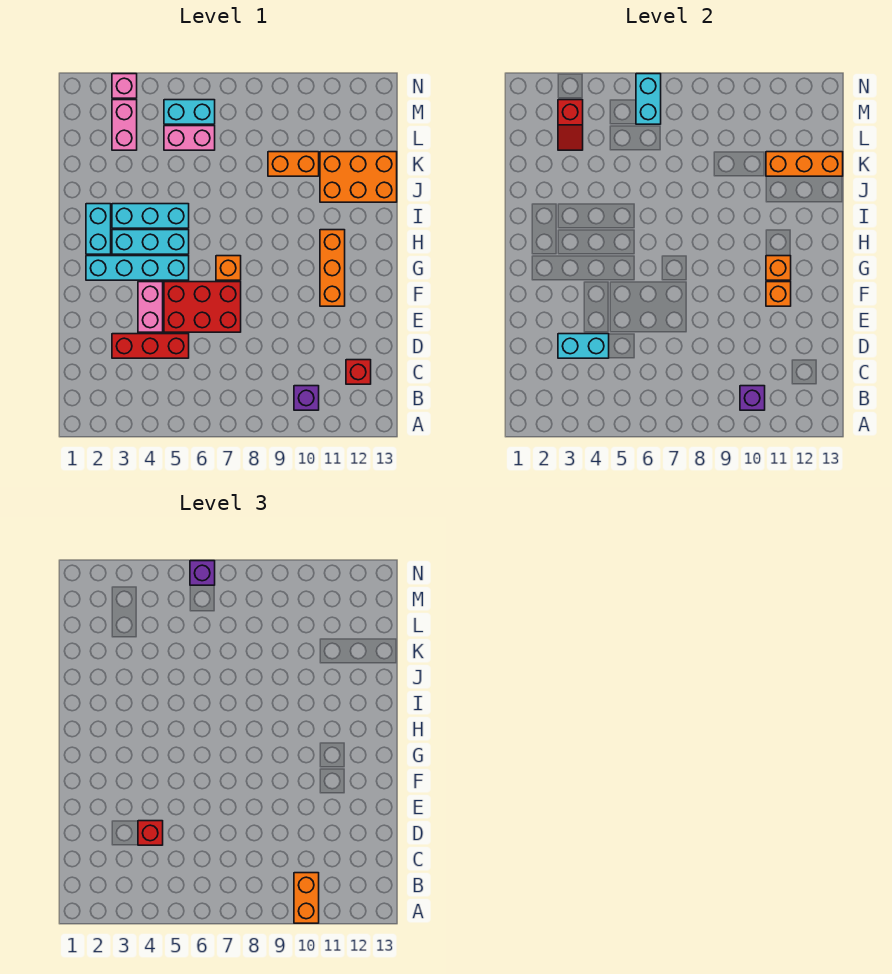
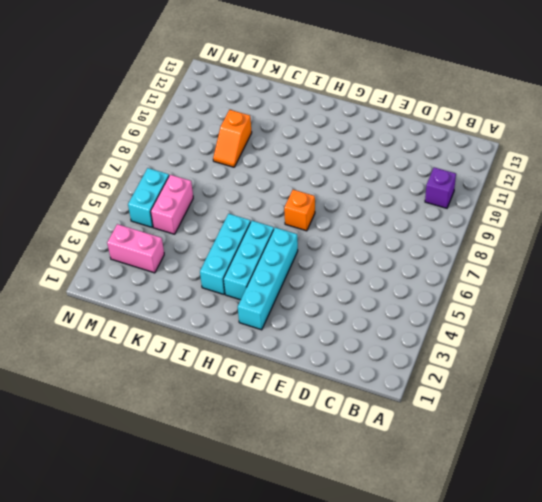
orange slope K9:K10 level 1 top 10 -> orange brick K9:K10 level 1
none -> red brick C12 level 1
none -> red brick D3:D5 level 1
none -> pink brick E4:F4 level 1

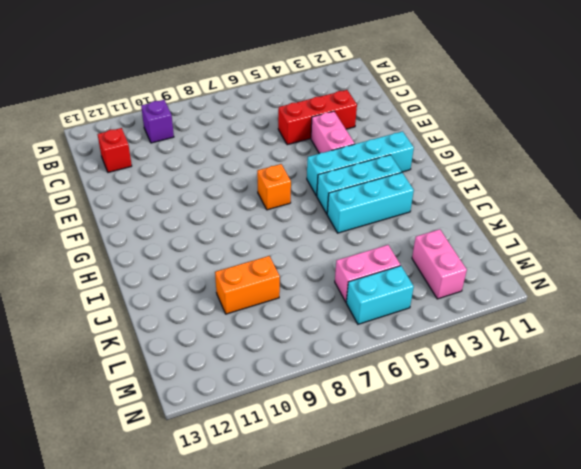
none -> red brick E5:F7 level 1
none -> orange brick F11:H11 level 1
none -> cyan brick H2:I2 level 1

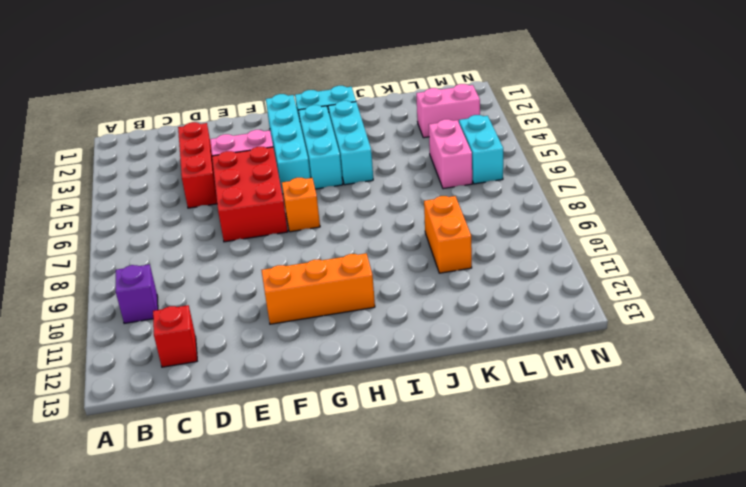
none -> orange brick J11:K13 level 1
none -> pink brick N3 level 1
none -> purple brick B10 level 2

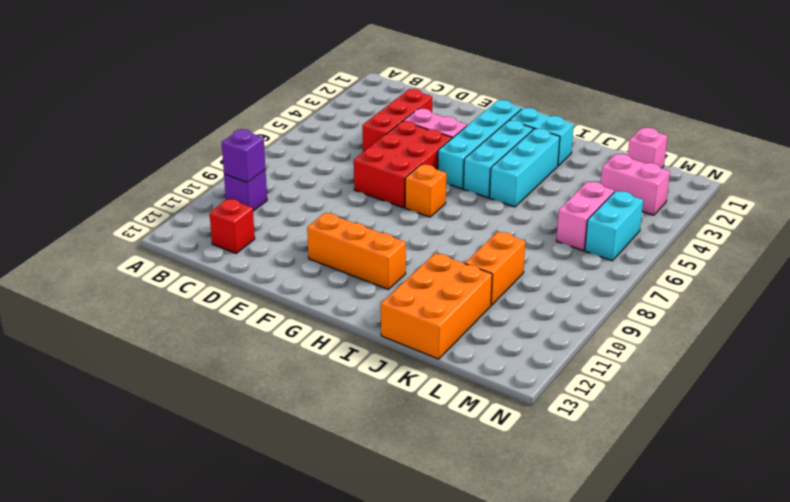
pink brick L1 level 1 -> pink brick N3 level 1
none -> cyan brick D3:D4 level 2
none -> orange brick F11 level 2
none -> orange brick G11 level 2

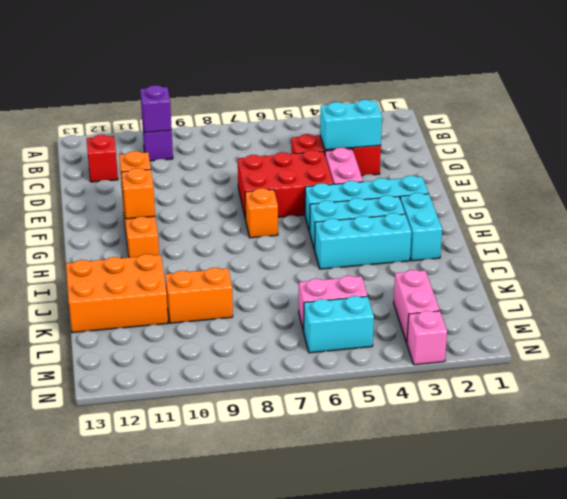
none -> orange brick K11:K13 level 2
none -> red slope L3:M3 level 2 top M
none -> cyan brick M6:N6 level 2

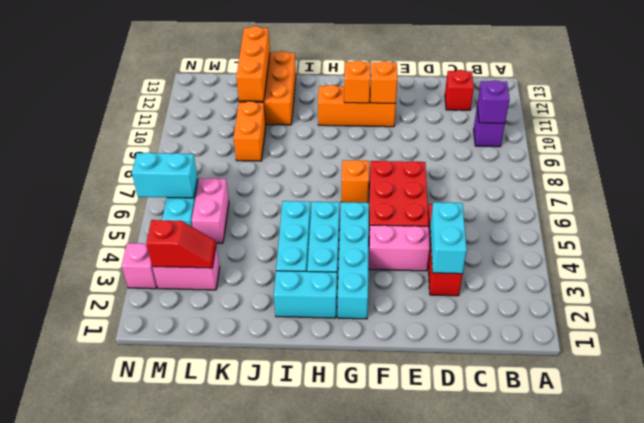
none -> orange brick A10:B10 level 3
none -> red brick D4 level 3
none -> purple brick N6 level 3

